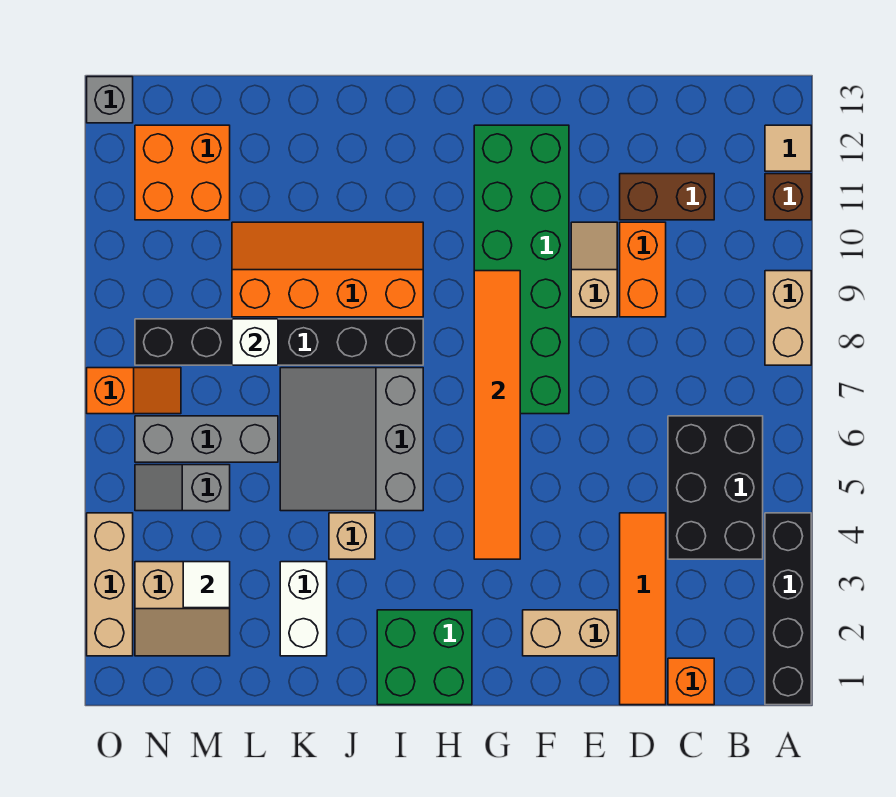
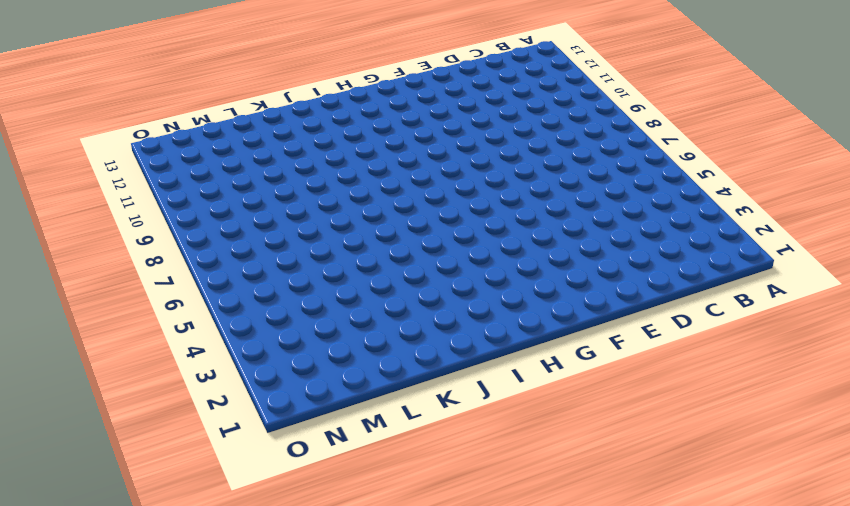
none -> black brick A1:A4 level 1
none -> tan brick A8:A9 level 1
none -> brown brick A11 level 1

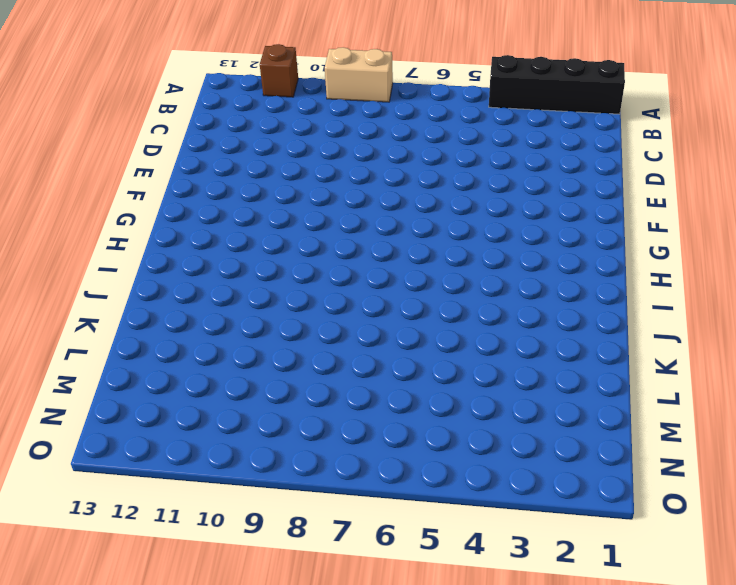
none -> tan tile A12 level 1
none -> black brick B4:C6 level 1
none -> orange brick C1 level 1

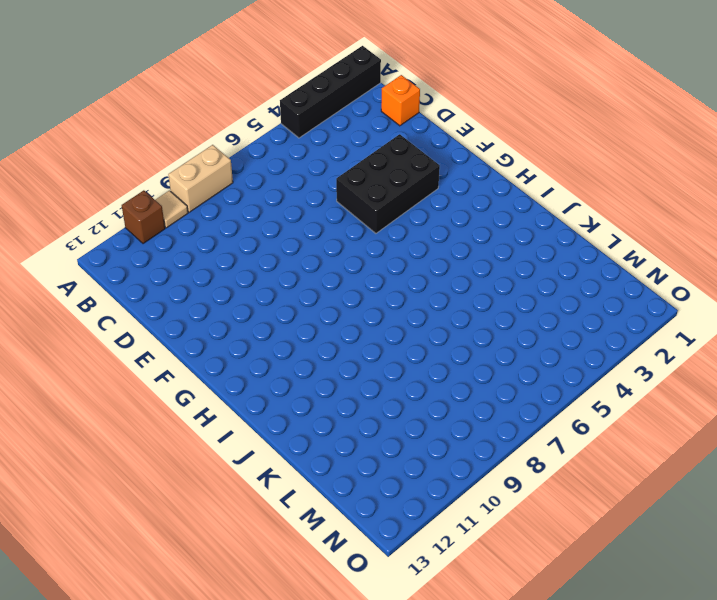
tan tile A10 level 1 -> tan tile A12 level 1
black brick E3:F5 level 1 -> black brick B4:C6 level 1
none -> brown brick C11:D11 level 1
none -> orange tile D1:D4 level 1
none -> orange brick D9:D10 level 1

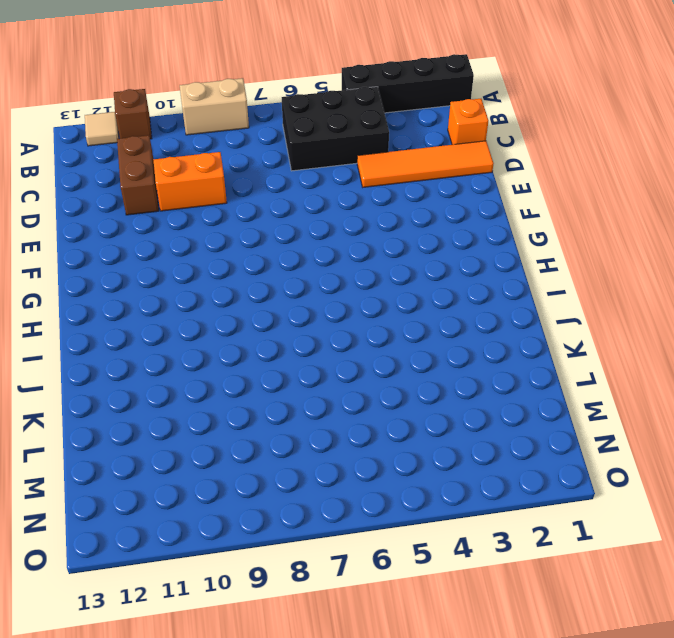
none -> tan brick E2:F2 level 1
none -> tan slope E9:E10 level 1 top 9
none -> green brick F7:G12 level 1

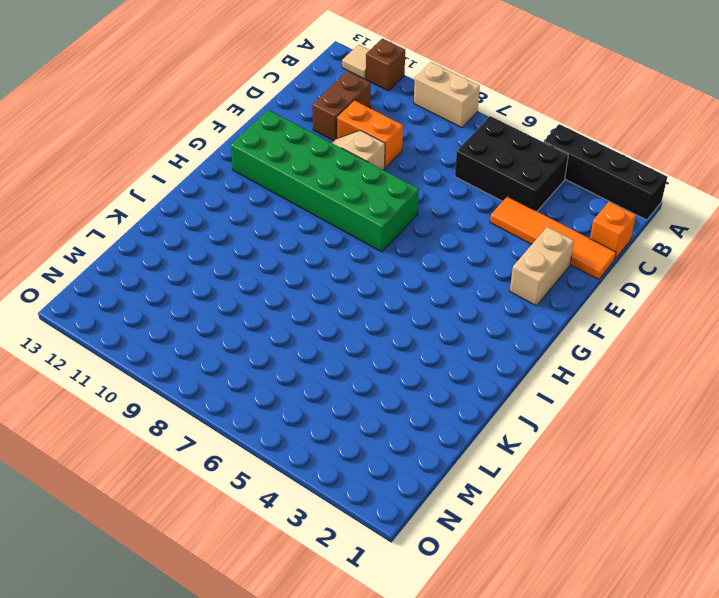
none -> green brick H1:I2 level 1
none -> grey slope I5:K7 level 1 top I
none -> black brick I8:N8 level 1

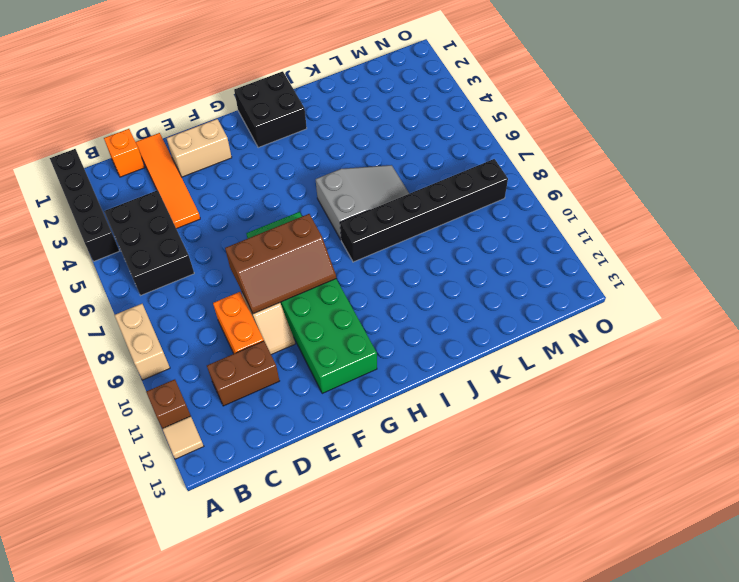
brown slope E8:G9 level 2 top 8 -> orange tile G4:G9 level 2
black brick H1:I2 level 1 -> green brick H1:I2 level 1
grey slope I6:K7 level 1 top I -> grey slope I5:K7 level 1 top I
none -> orange slope I9:L10 level 1 top 9
none -> tan brick J4 level 1
none -> white brick K2:K3 level 1

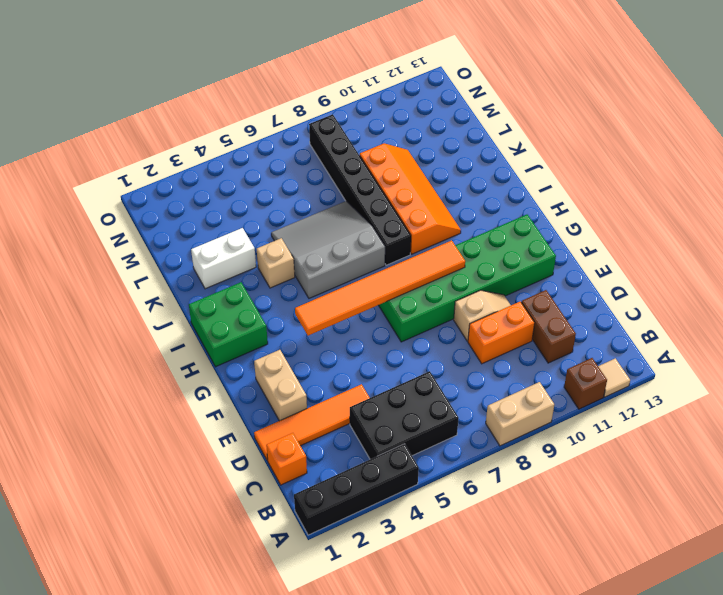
none -> grey brick L6:N6 level 1
none -> tan slope M2:N3 level 1 top 3
none -> grey slope M5:N5 level 1 top M

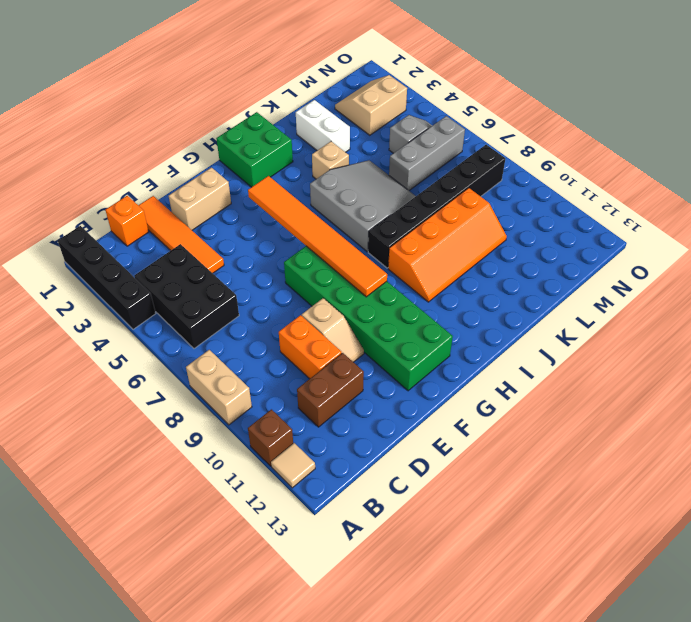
none -> orange brick M11:N12 level 1
none -> orange slope N7:O7 level 1 top O
none -> tan brick O2:O4 level 1

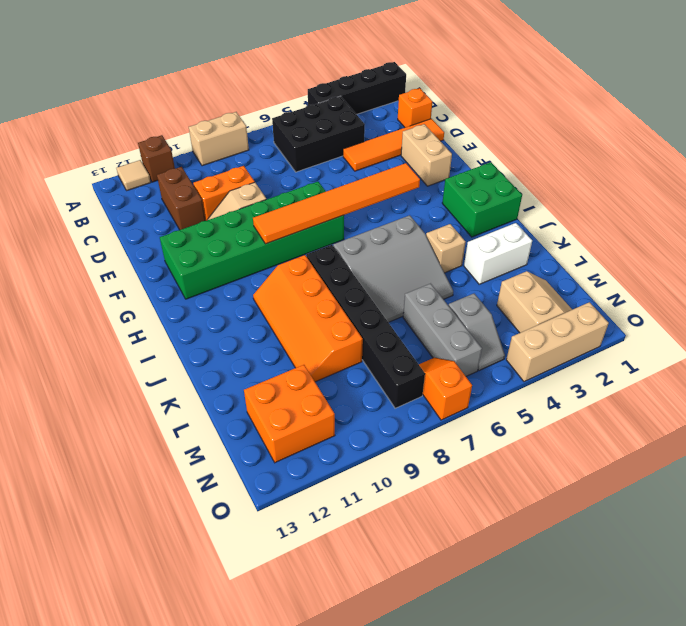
none -> grey brick O13 level 1
none -> white brick L8 level 2
none -> white tile M3 level 2

